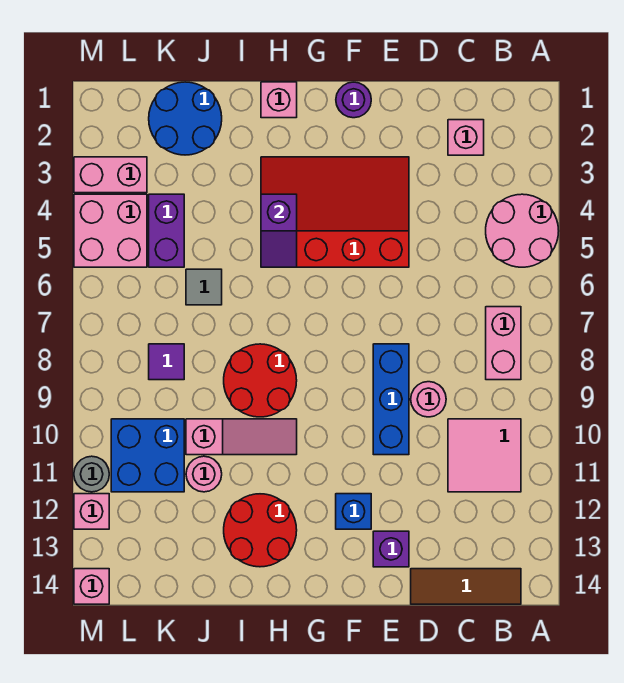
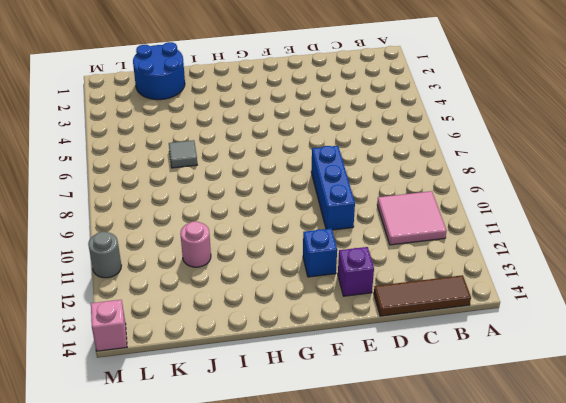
none -> pink round brick A4:B5 level 1
none -> pink brick B7:B8 level 1
none -> pink brick C2 level 1

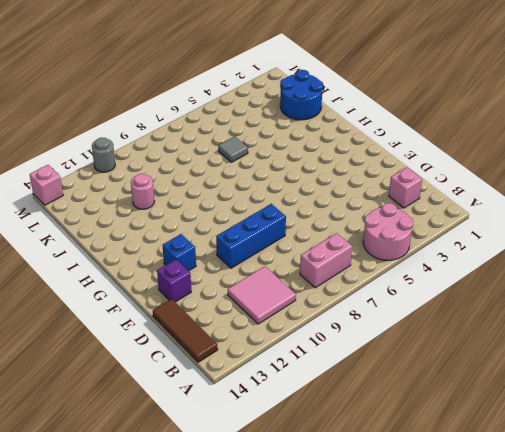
none -> pink round brick D9 level 1
none -> red slope E3:H5 level 1 top 5
none -> purple round brick F1 level 1

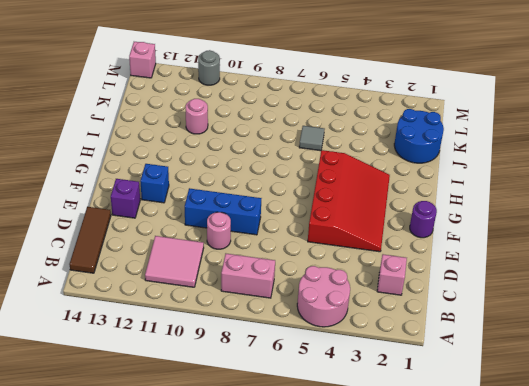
none -> pink brick H1 level 1
none -> red round brick H8:I9 level 1
none -> pink slope H10:J10 level 1 top J

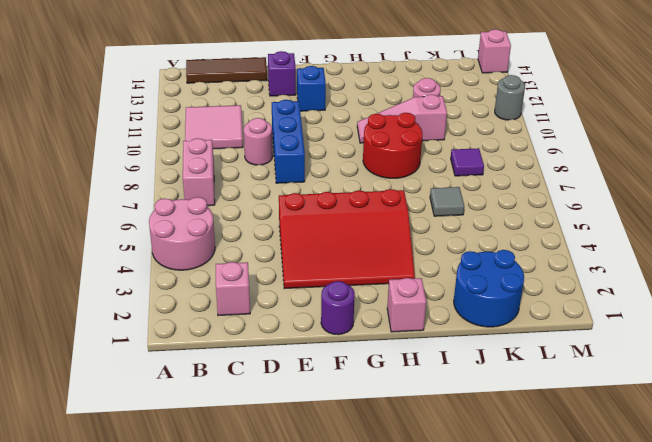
none -> red round brick H12:I13 level 1
none -> purple brick K4:K5 level 1
none -> blue brick K10:L11 level 1

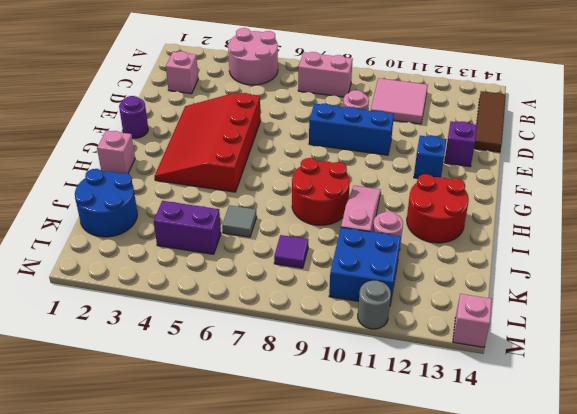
none -> pink brick L3:M3 level 1
none -> pink brick L4:M5 level 1
none -> pink brick M12 level 1

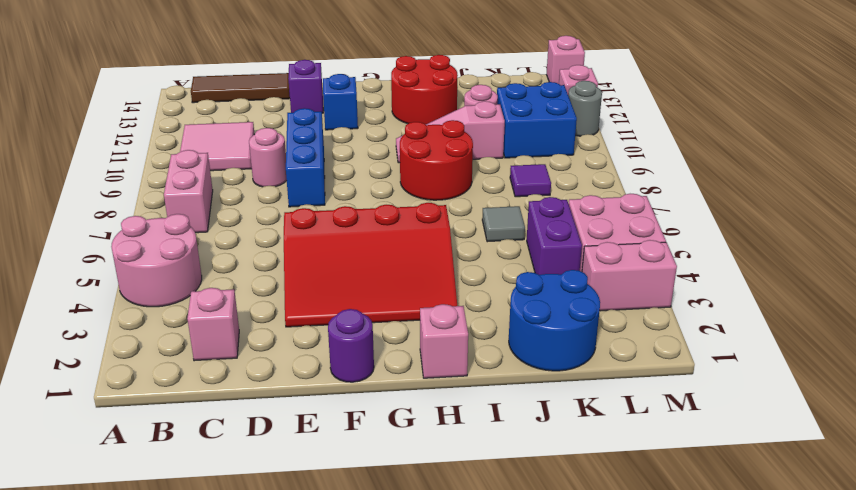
none -> purple slope H4:H5 level 2 top 4

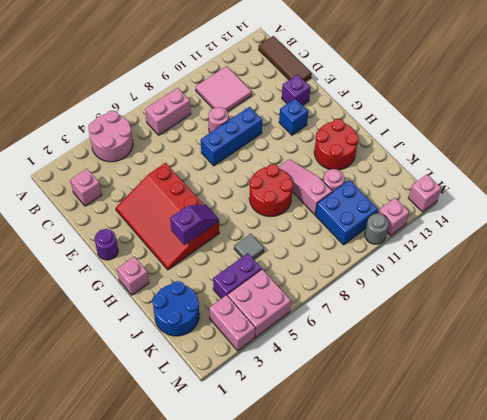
none -> purple tile K8 level 1

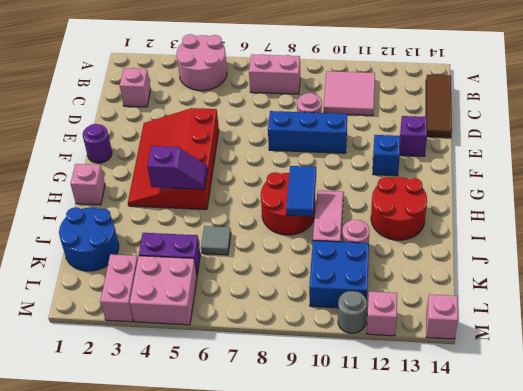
blue tile H9:I9 level 2 -> none
none -> purple tile K8 level 1

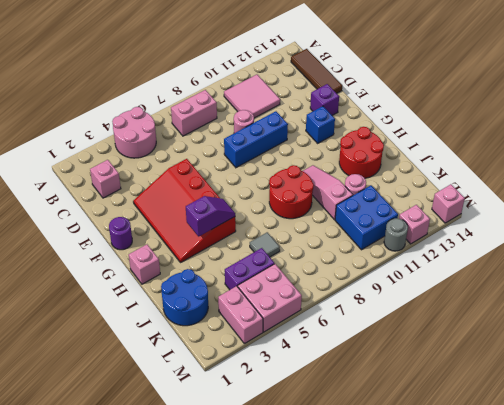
none -> purple tile K8 level 1

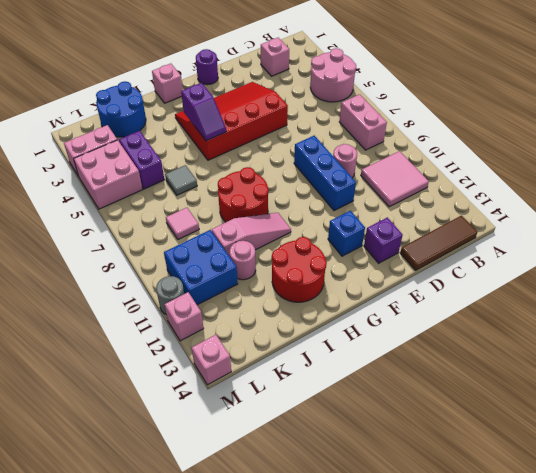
pink tile K8 level 1 -> purple tile K8 level 1

